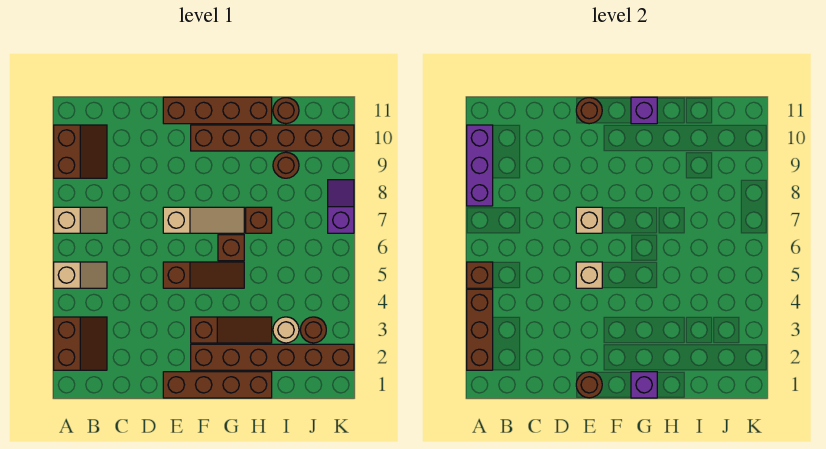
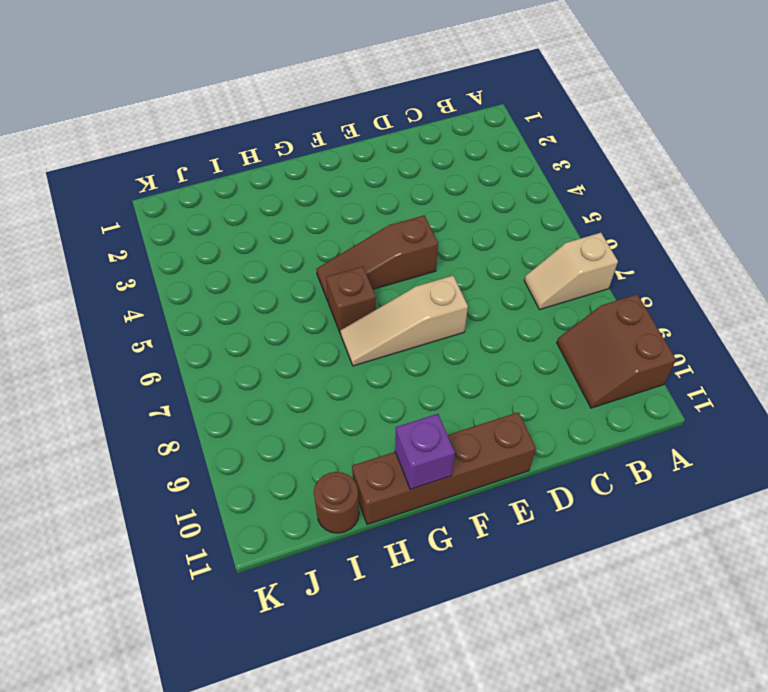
none -> brown slope A2:B3 level 1 top A
none -> tan slope A5:B5 level 1 top A
none -> brown brick E1:H1 level 1

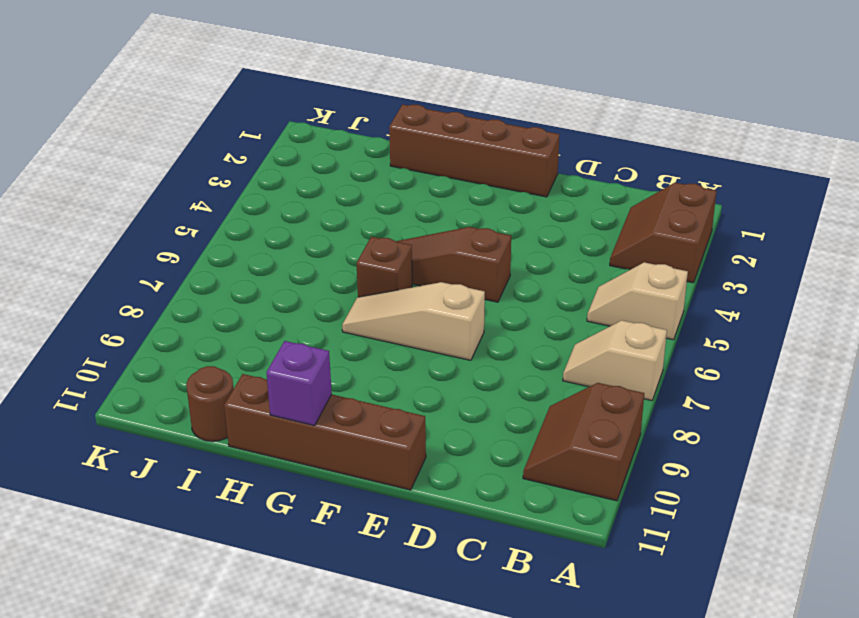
none -> brown brick F2:K2 level 1
none -> brown slope F3:H3 level 1 top F
none -> brown brick F10:K10 level 1

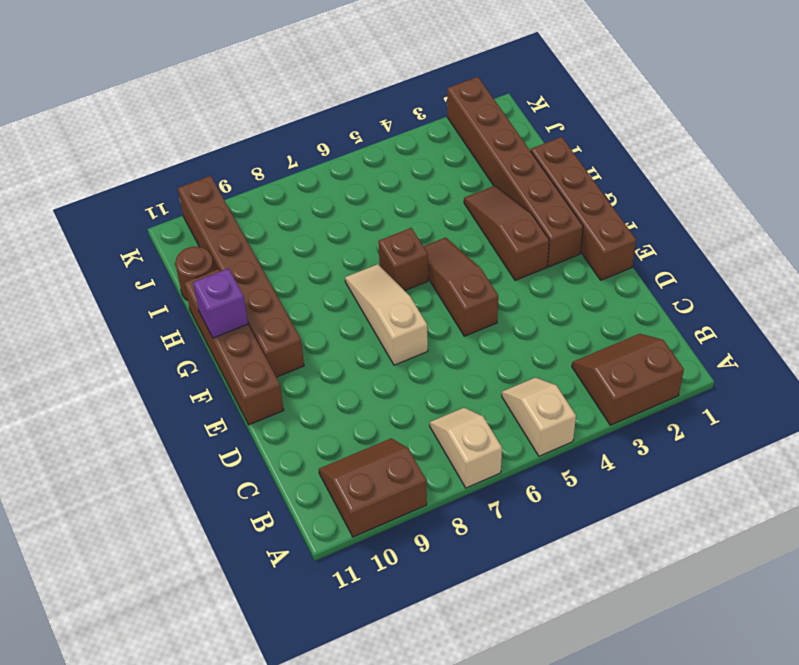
none -> brown brick H7 level 1
none -> tan round brick I3 level 1
none -> brown round brick I9 level 1

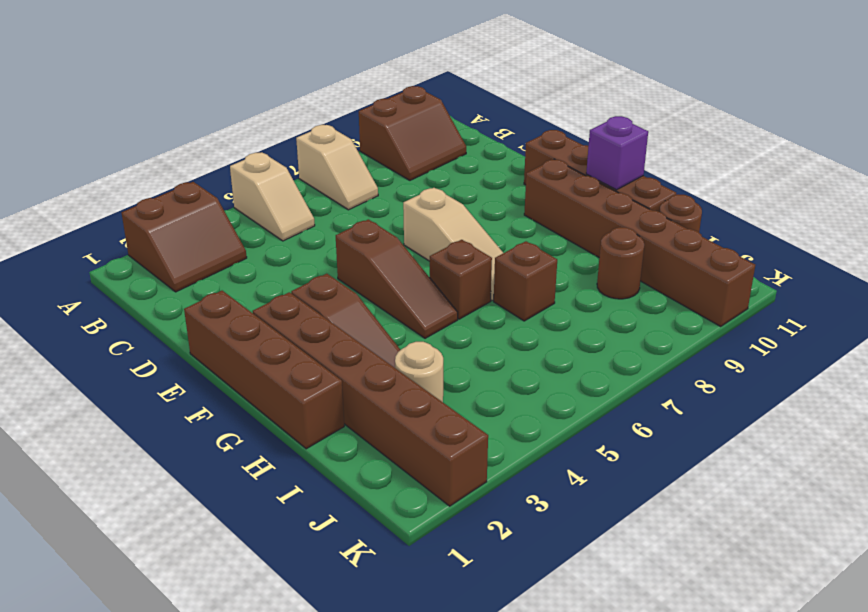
none -> brown round brick J3 level 1
none -> purple slope K7:K8 level 1 top 7
none -> brown brick A2:A4 level 2

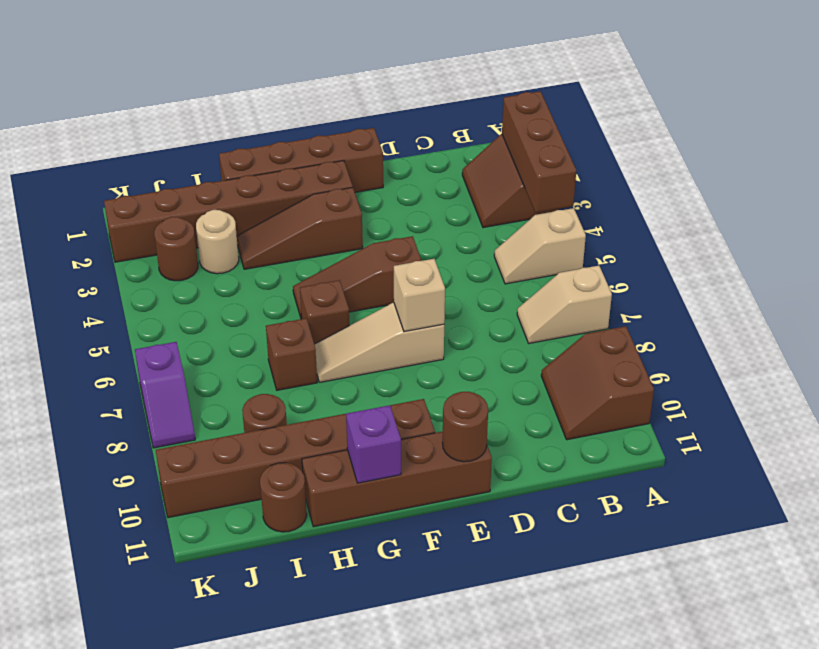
none -> brown brick A5 level 2
none -> purple brick A8:A10 level 2
none -> brown round brick E1 level 2

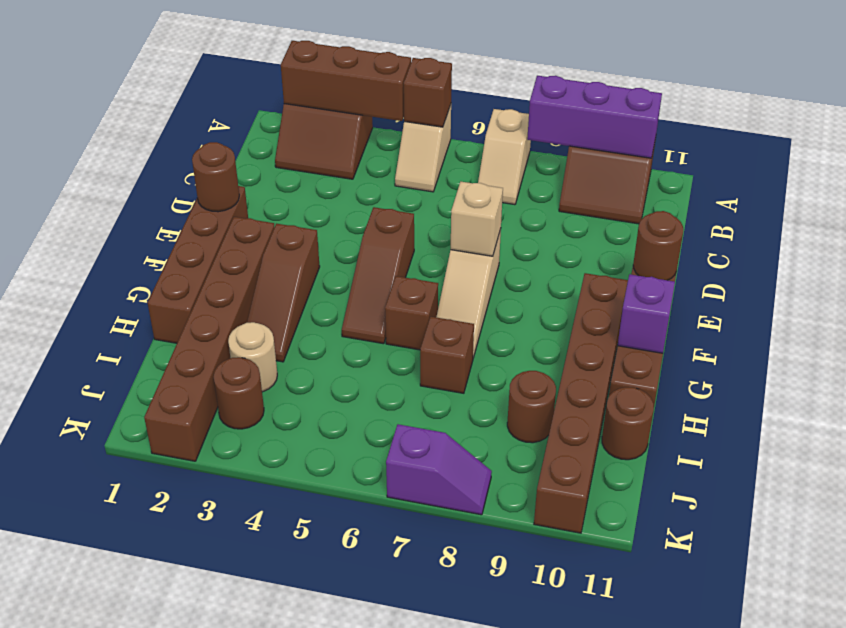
none -> tan brick E5 level 2
none -> purple brick G1 level 2

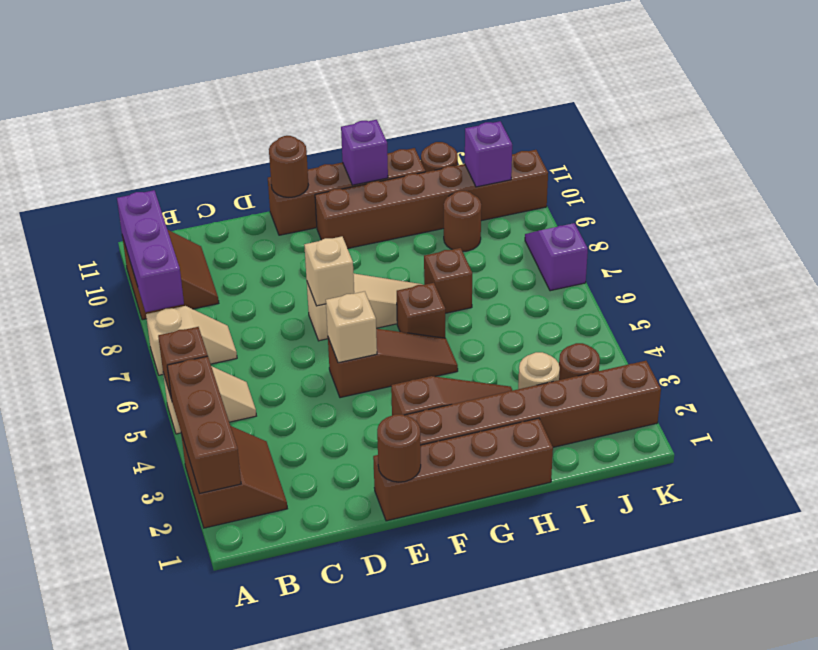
purple brick J10 level 2 -> purple brick G1 level 2

